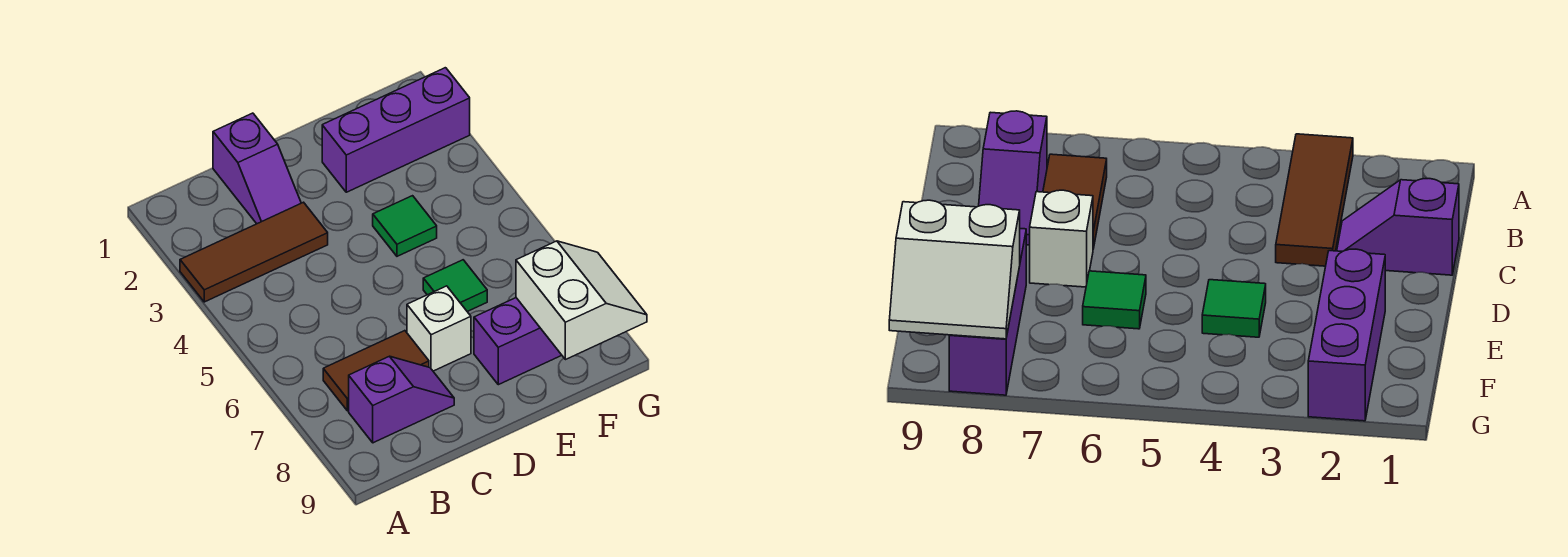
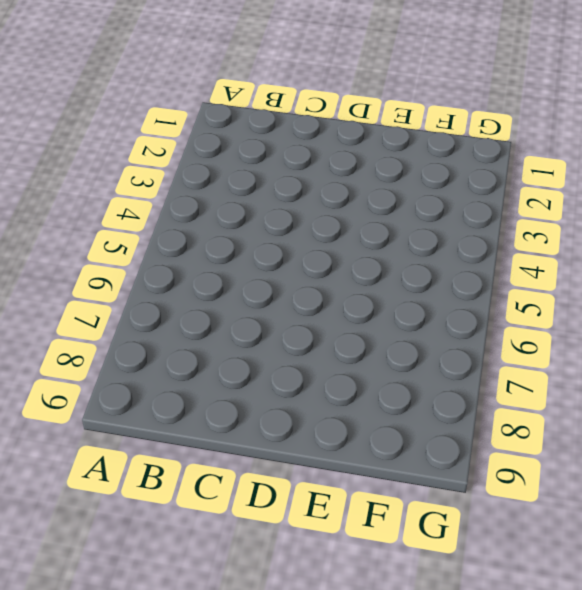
none -> brown tile A3:C3 level 1
none -> brown tile B7:C7 level 1

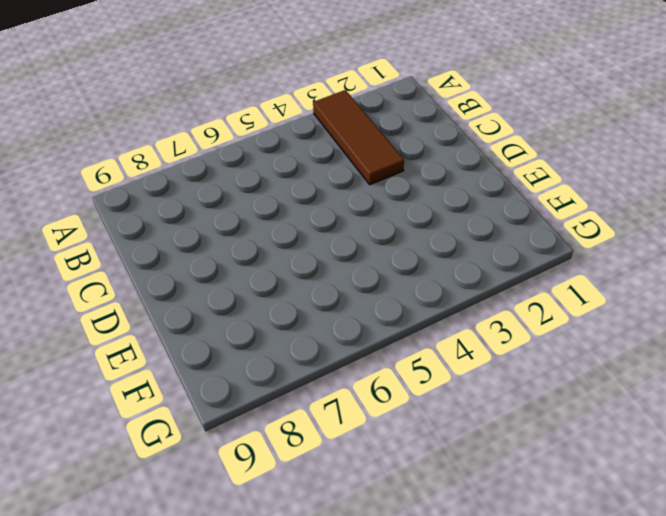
none -> brown tile B7:C7 level 1
none -> purple slope B8:C8 level 1 top B

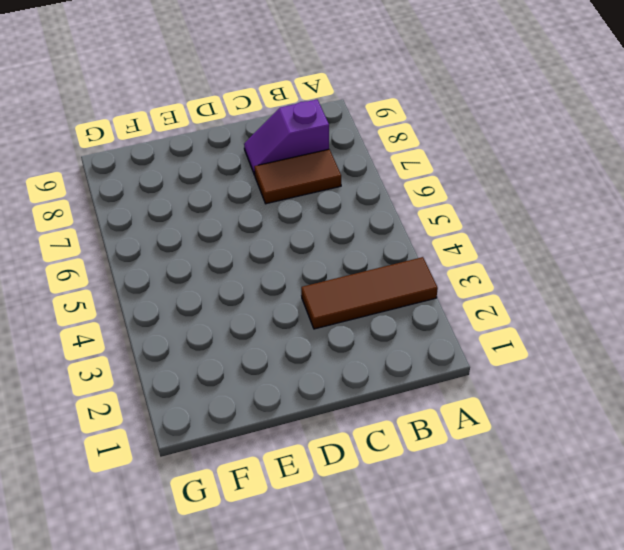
none -> purple slope C1:C2 level 1 top 1
none -> white brick D7 level 1

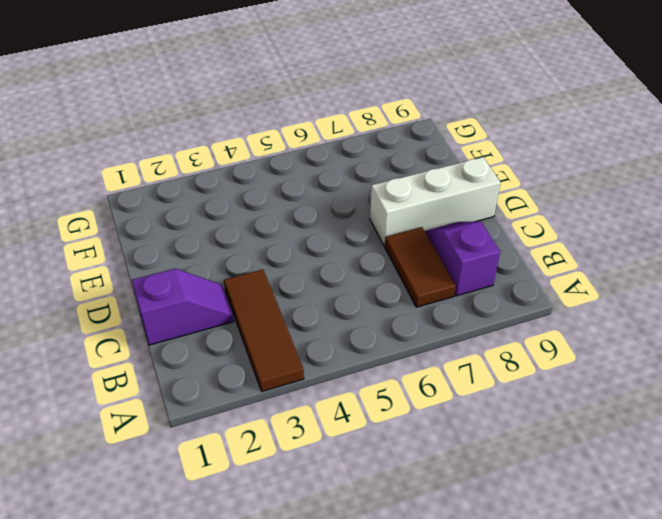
white brick D7:D9 level 1 -> white brick D7 level 1
none -> purple brick E2:G2 level 1
none -> green tile E4 level 1

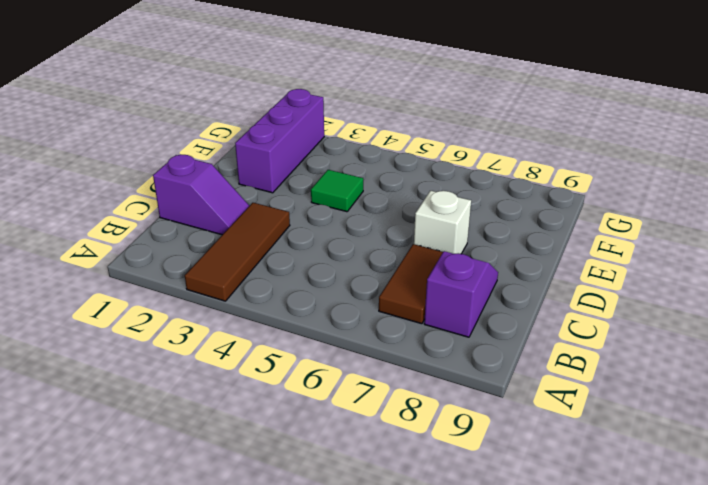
none -> green tile E6 level 1
none -> purple brick E8:G8 level 1

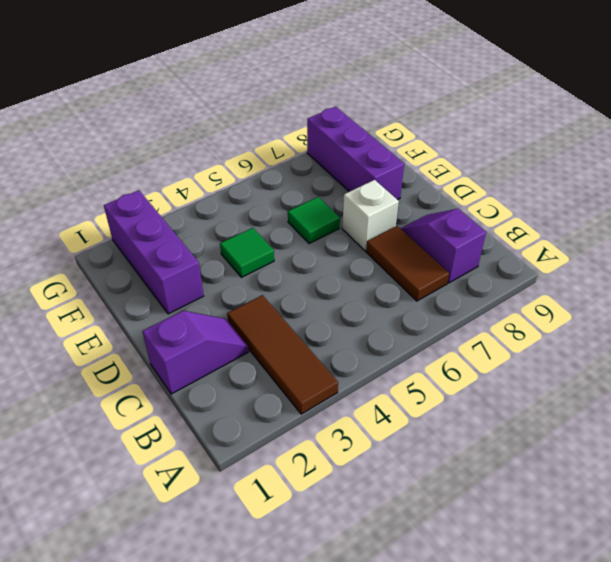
none -> white slope F8:G9 level 2 top F

